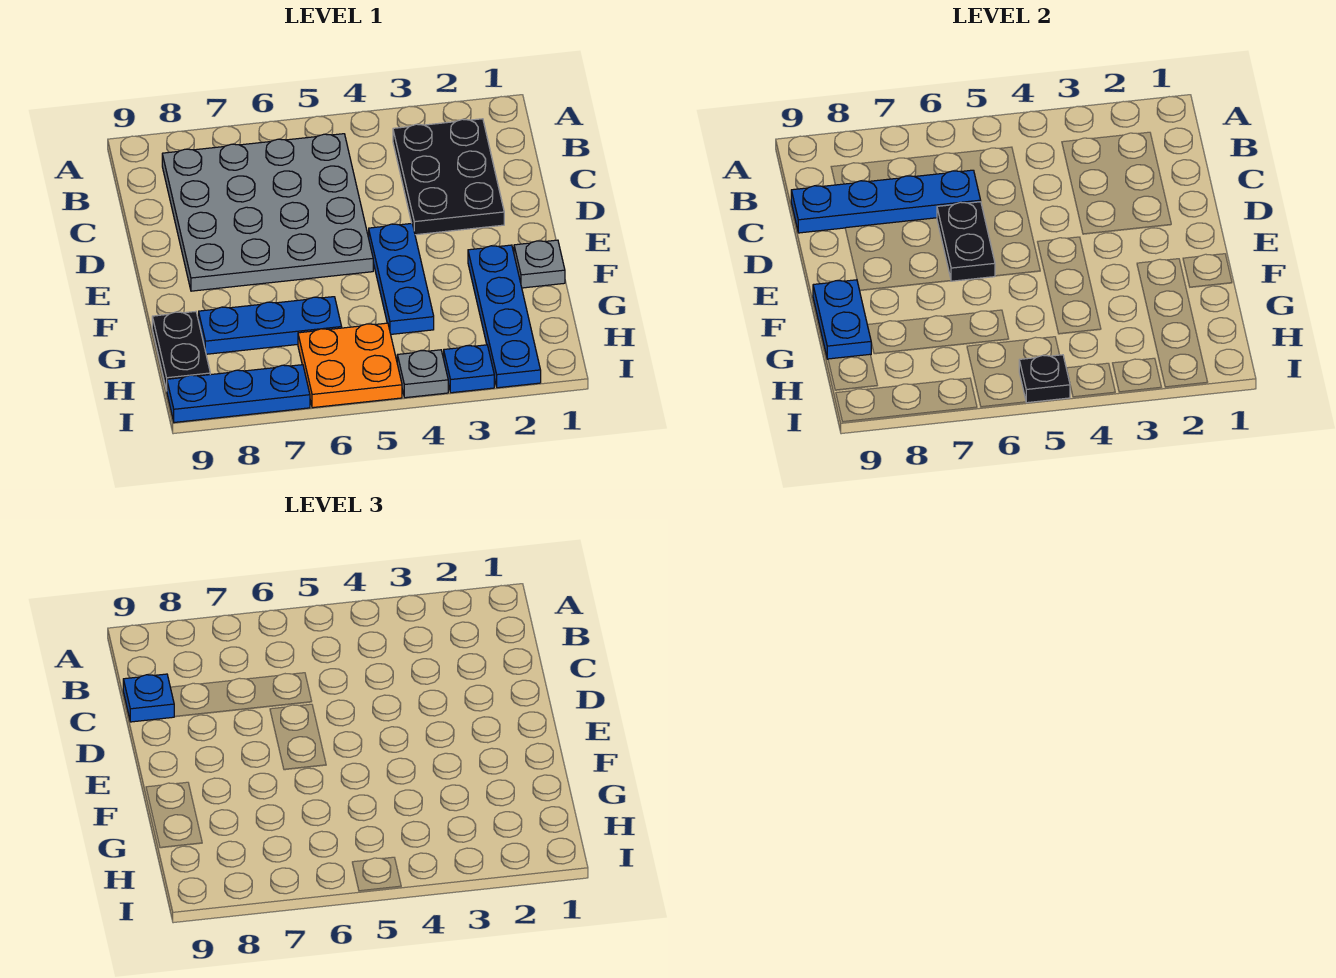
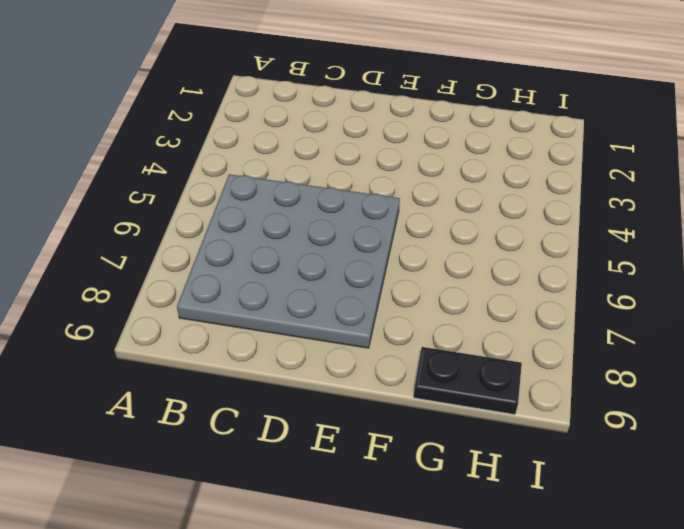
none -> black plate B2:D3 level 1
none -> blue plate E4:G4 level 1
none -> grey plate F1 level 1

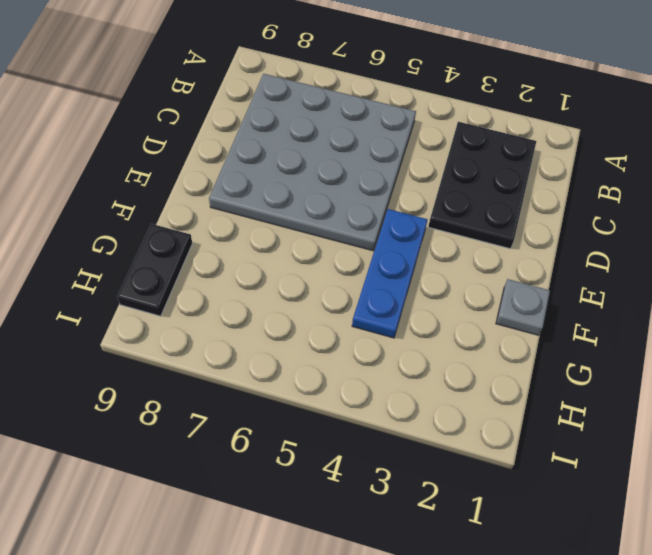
none -> blue plate F2:I2 level 1
none -> blue plate G6:G8 level 1
none -> orange plate H5:I6 level 1

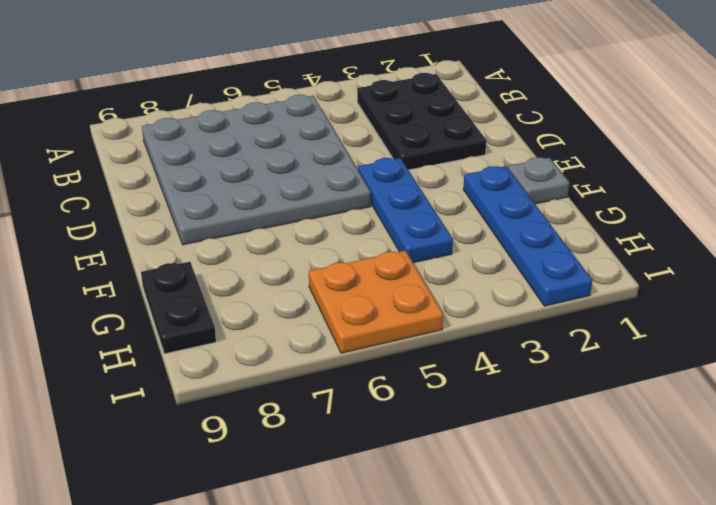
none -> blue plate G6:G8 level 1
none -> blue plate I3 level 1
none -> grey plate I4 level 1

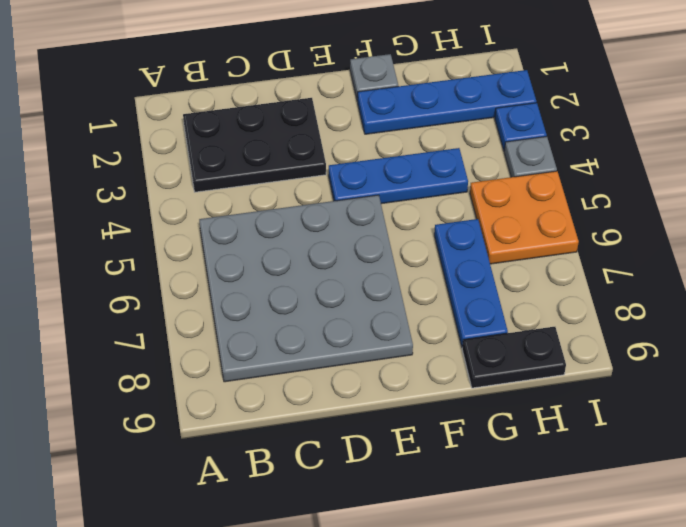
none -> blue plate I7:I9 level 1
none -> blue plate C6:C9 level 2
none -> black plate D6:E6 level 2

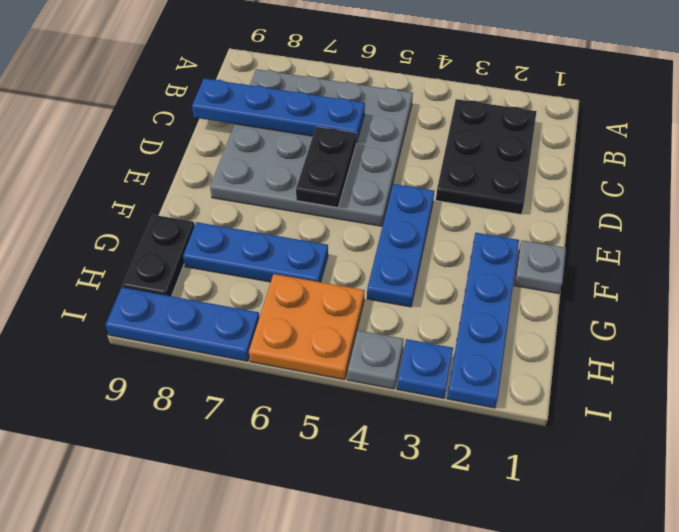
none -> blue plate F9:G9 level 2
none -> black plate I5 level 2
none -> blue plate C9 level 3

